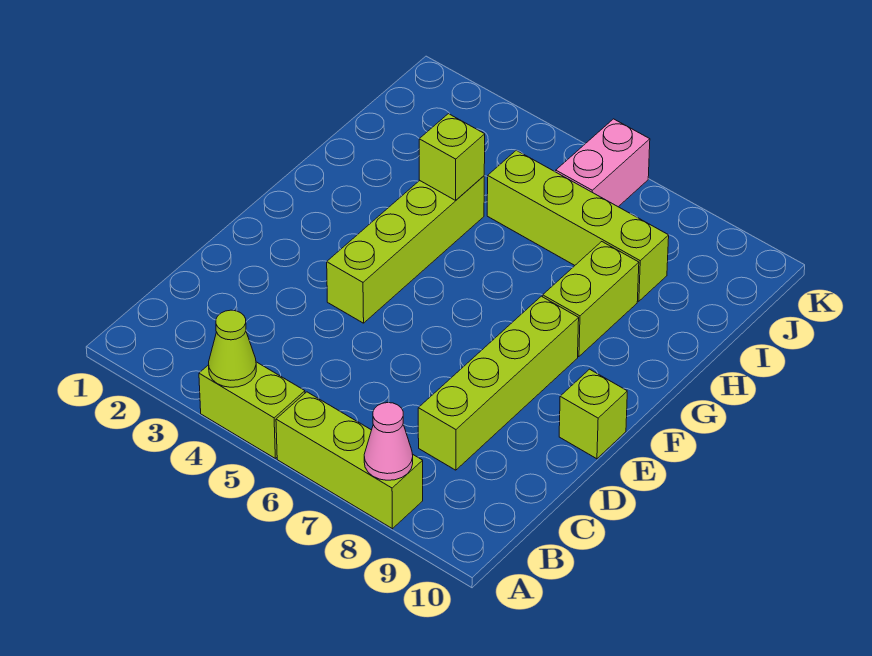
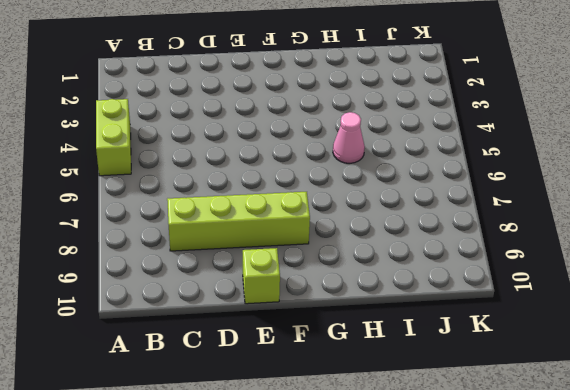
pink cone H5 level 1 -> pink cone A8 level 2
none -> lime brick A6:A8 level 1
none -> lime brick E4:H4 level 1

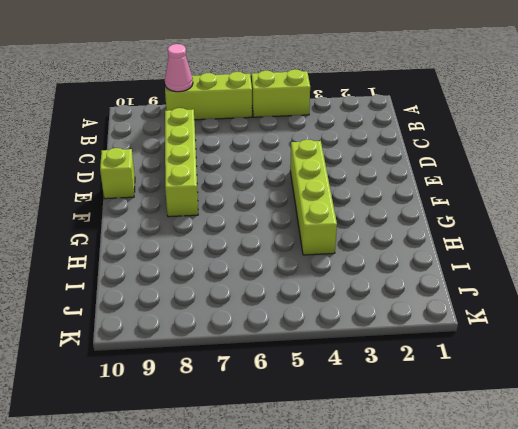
none -> lime brick G8:H8 level 1
none -> lime brick I5:I8 level 1

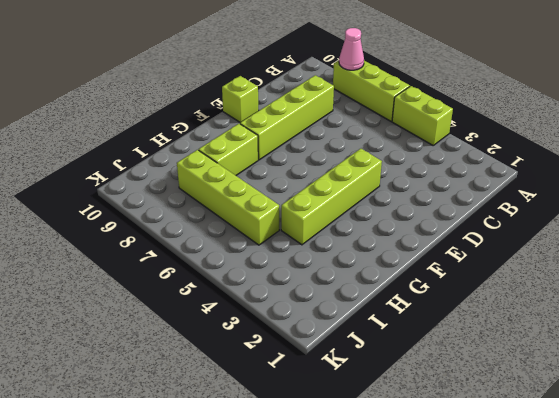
none -> pink brick J6:K6 level 1
none -> lime cone A4 level 2

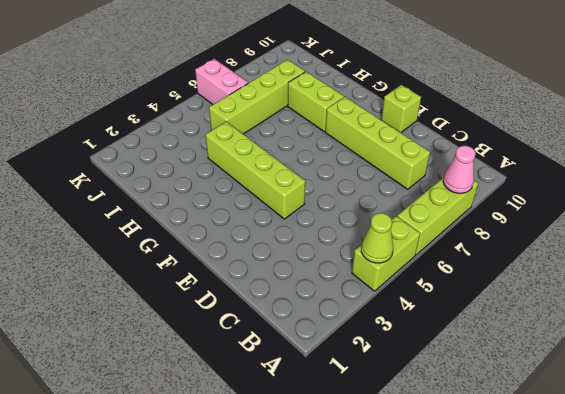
none -> lime brick H4 level 2

